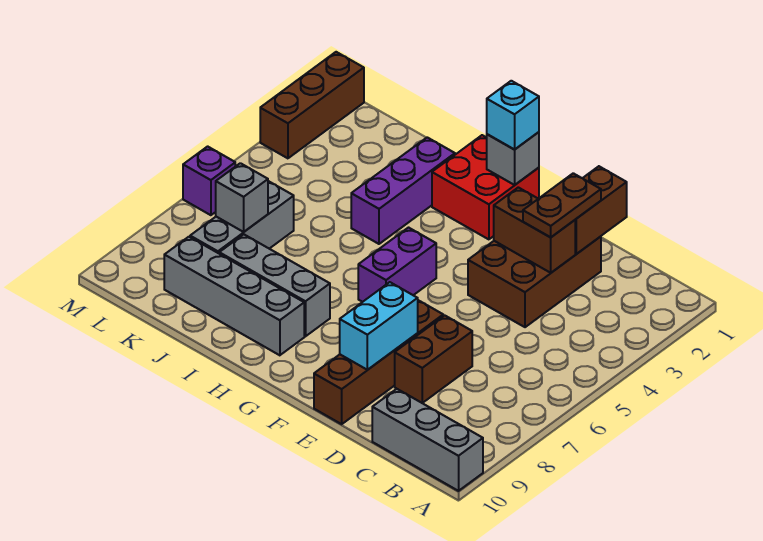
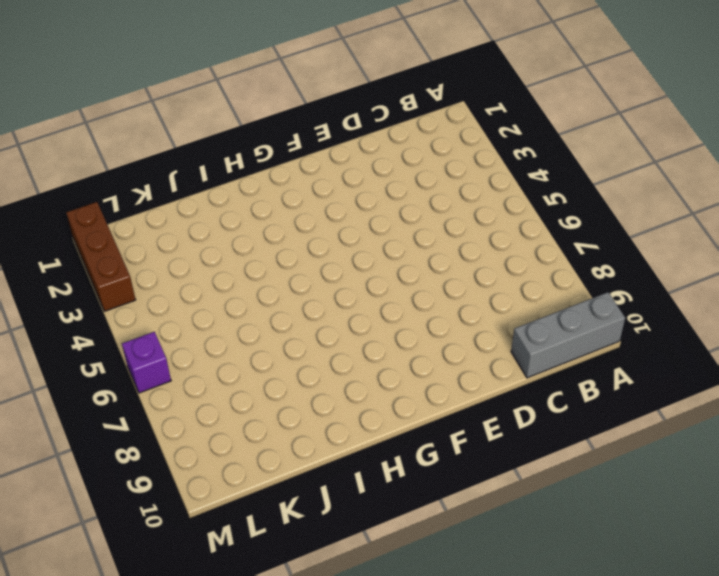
none -> brown brick D2:E4 level 1
none -> brown brick D7:D8 level 1
none -> brown brick E7:E10 level 1

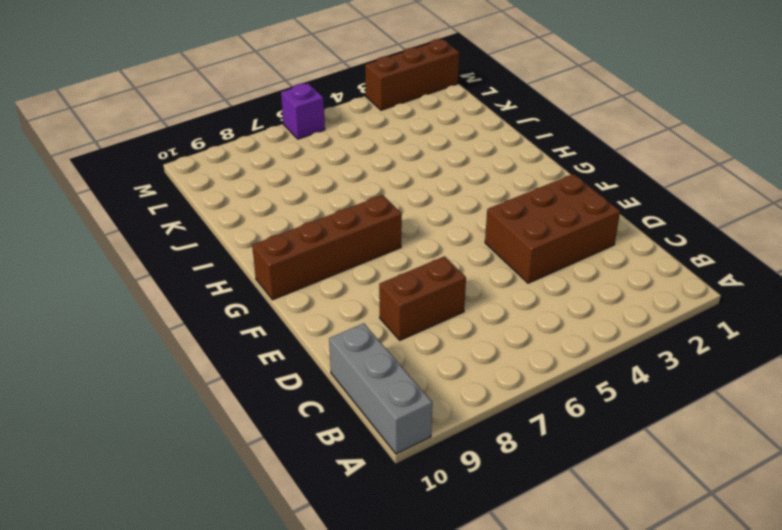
brown brick G7:G10 level 1 -> brown brick E7:E10 level 1
none -> red brick G1:H2 level 1
none -> purple brick G5:G6 level 1
none -> grey brick H8:J8 level 1

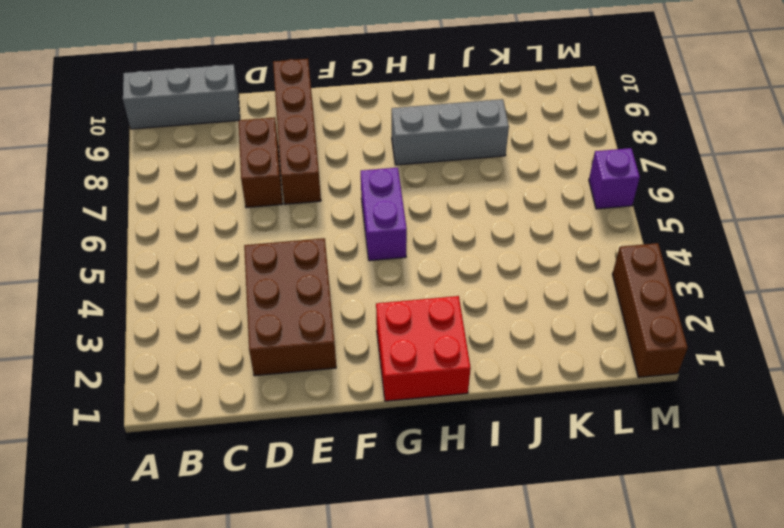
none -> grey brick H9:K9 level 1
none -> purple brick I2:I4 level 1
none -> grey brick K6:K8 level 1

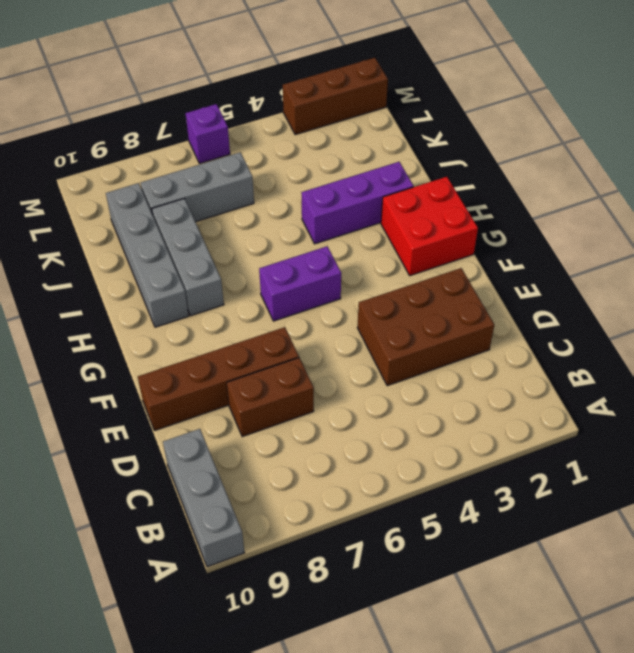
none -> brown brick D1:D2 level 2
none -> brown brick D3:E3 level 2
none -> cyan brick E8:E9 level 2

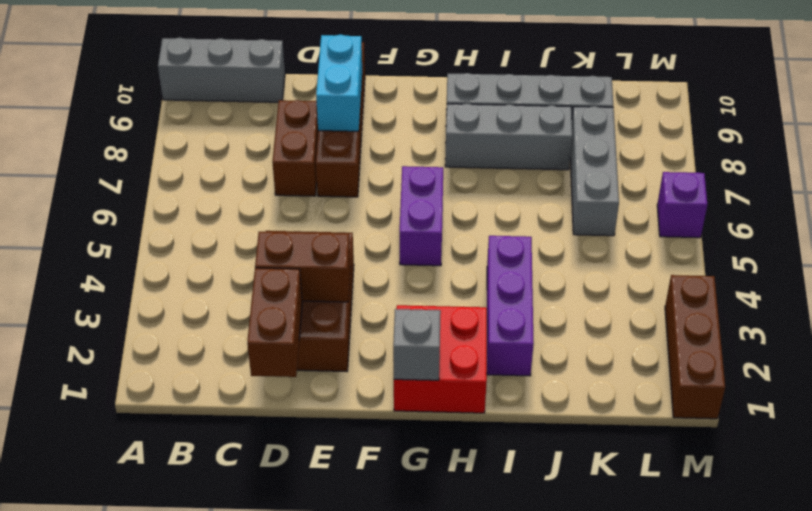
none -> grey brick K7 level 2
none -> brown plate D2:D3 level 3
none -> cyan brick G1 level 3

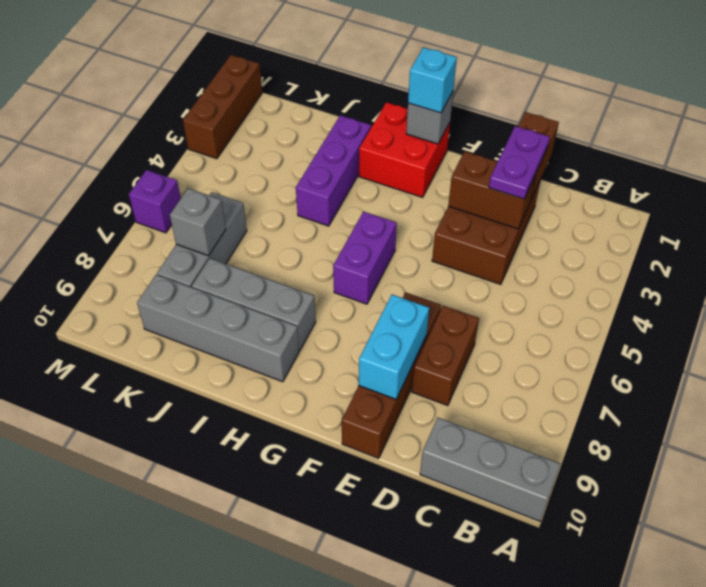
purple plate D2:D3 level 3 -> brown plate D2:D3 level 3

